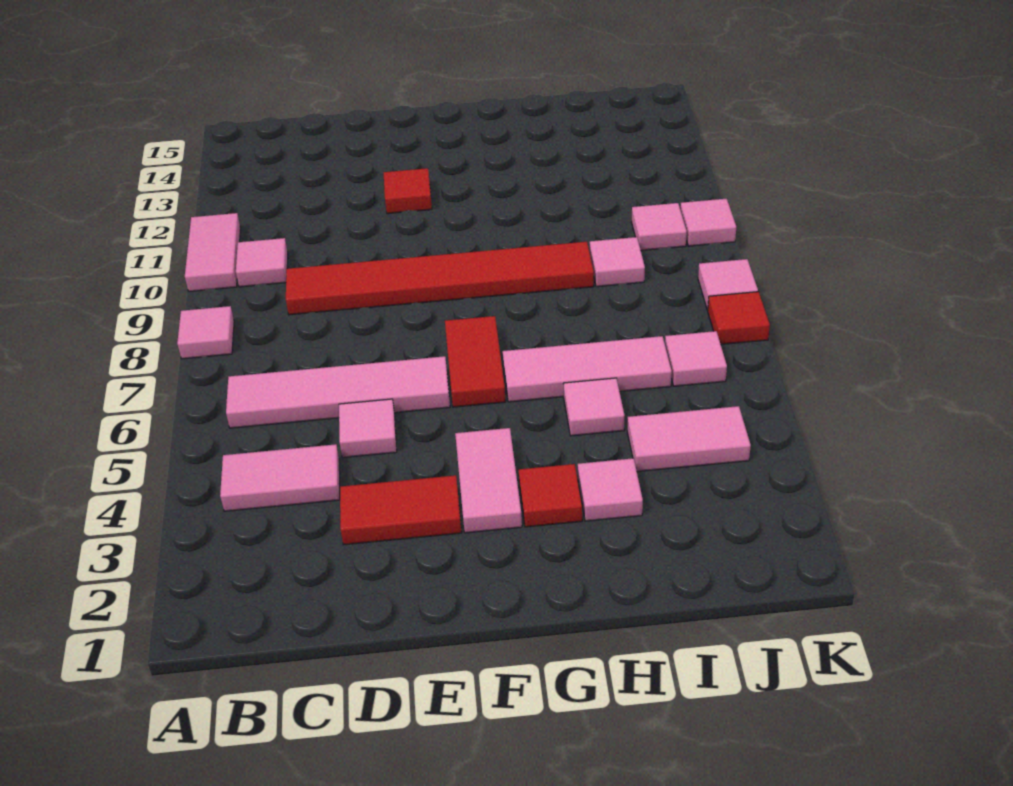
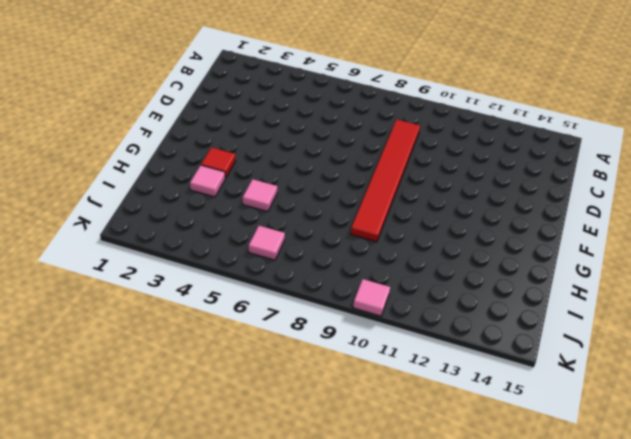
none -> pink tile A8 level 1
none -> pink tile A10:A11 level 1
none -> pink tile B4:C4 level 1

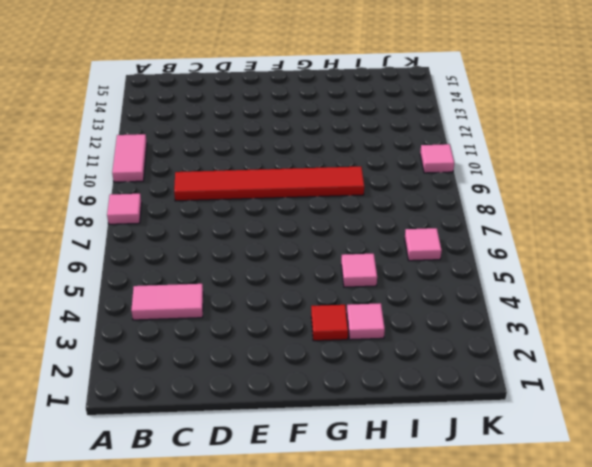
none -> pink tile B6:E6 level 1
none -> pink tile B10 level 1
none -> red tile D3:E3 level 1

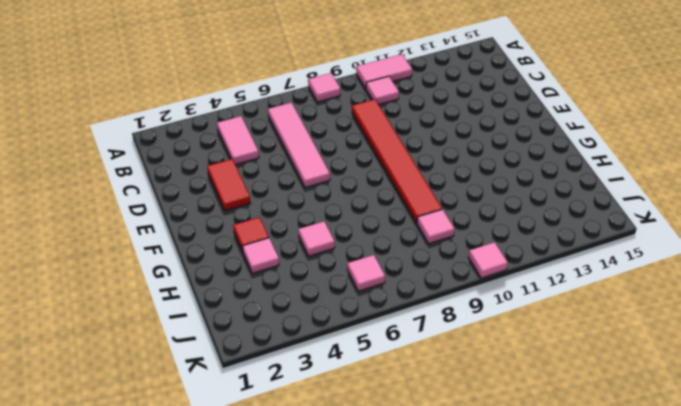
none -> pink tile D5 level 1
none -> red tile E12 level 1
none -> pink tile F3:F4 level 1

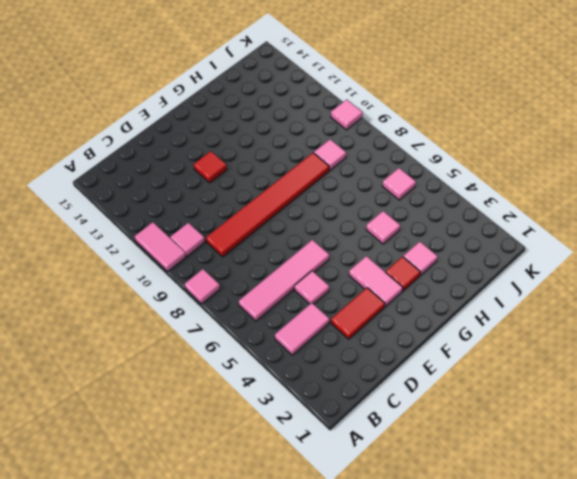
none -> red tile F6:F7 level 1
none -> pink tile G6:I6 level 1
none -> pink tile I4:J4 level 1

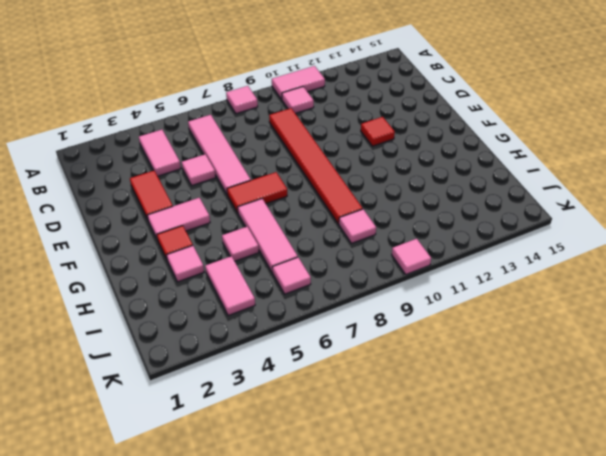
none -> pink tile J10 level 1
none -> red tile K7 level 1
none -> pink tile K8 level 1

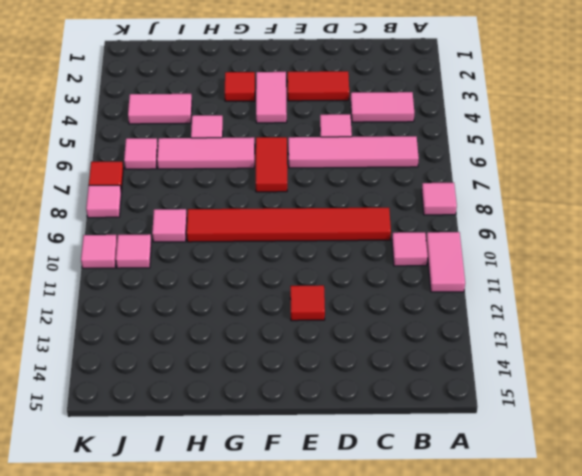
none -> pink tile H3 level 1

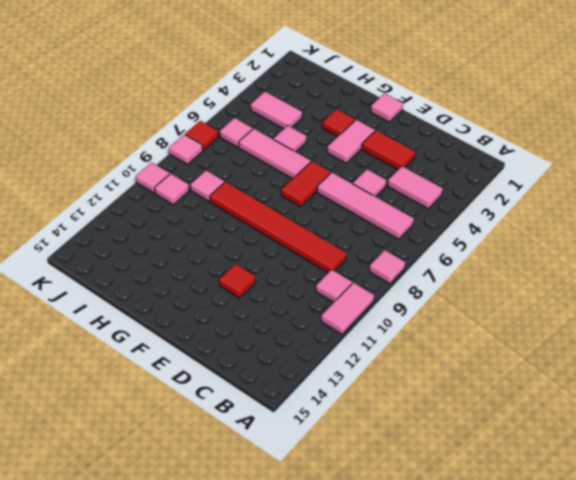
pink tile F1 level 1 -> pink tile H3 level 1

